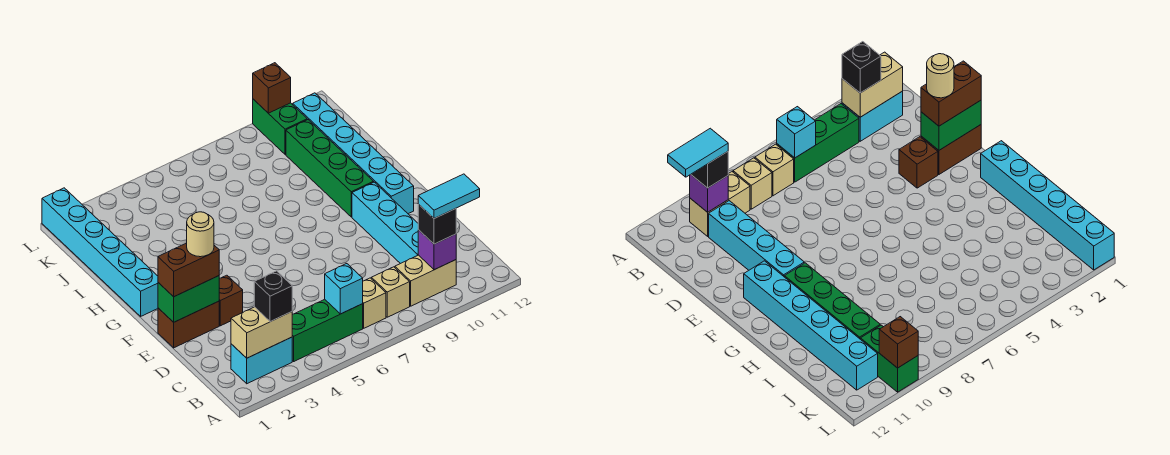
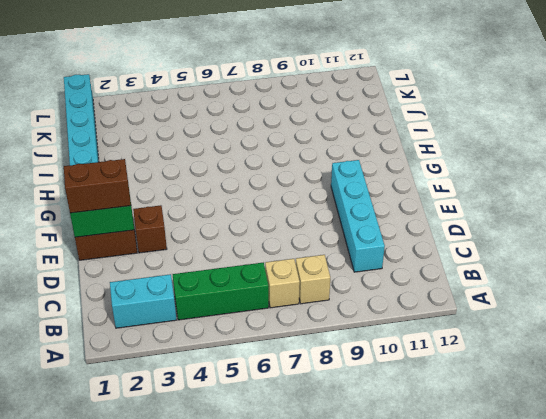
none -> tan brick B9:B10 level 1
none -> cyan brick F11:K11 level 1
none -> green brick G10:J10 level 1

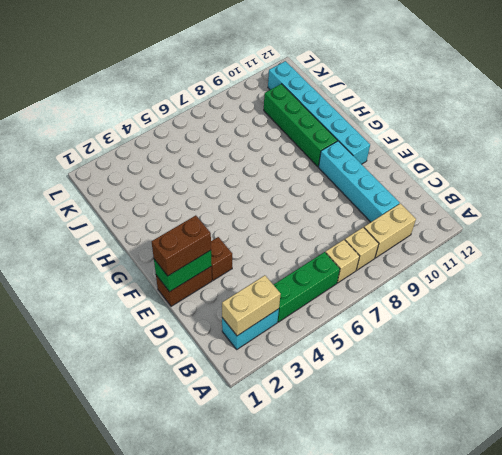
none -> cyan brick G1:L1 level 1
none -> green brick K10:L10 level 1
none -> cyan brick B6 level 2

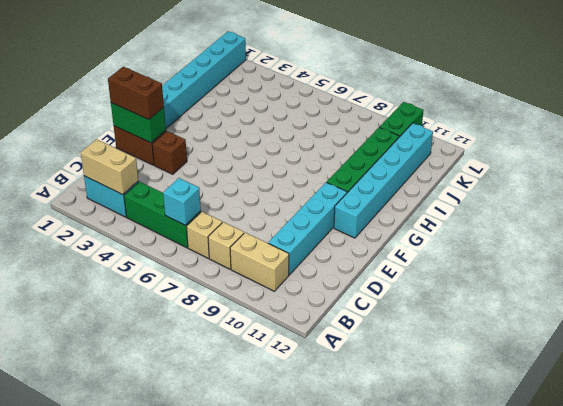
none -> purple brick B10 level 2
none -> brown brick L10 level 2
none -> black brick B3 level 3

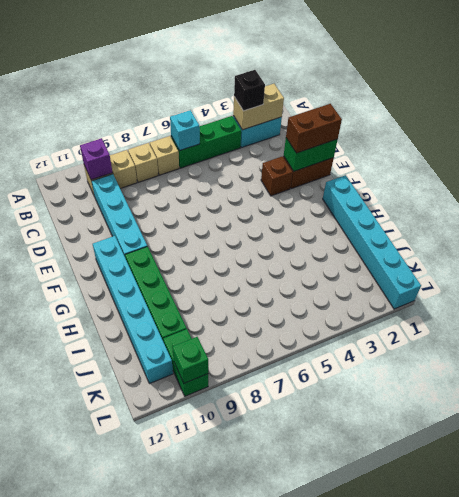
green brick L10 level 2 -> brown brick L10 level 2
none -> black brick B10 level 3
none -> cyan tile B10:B11 level 4
none -> tan round brick E2 level 4

